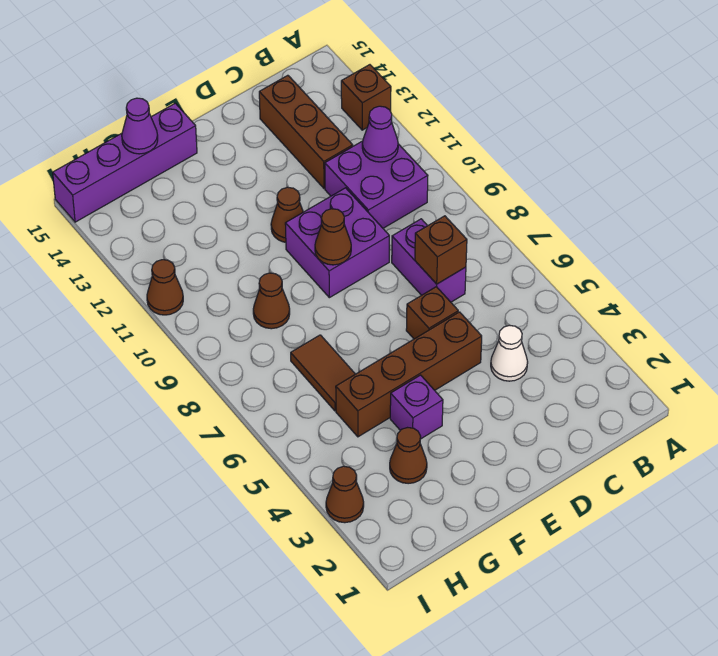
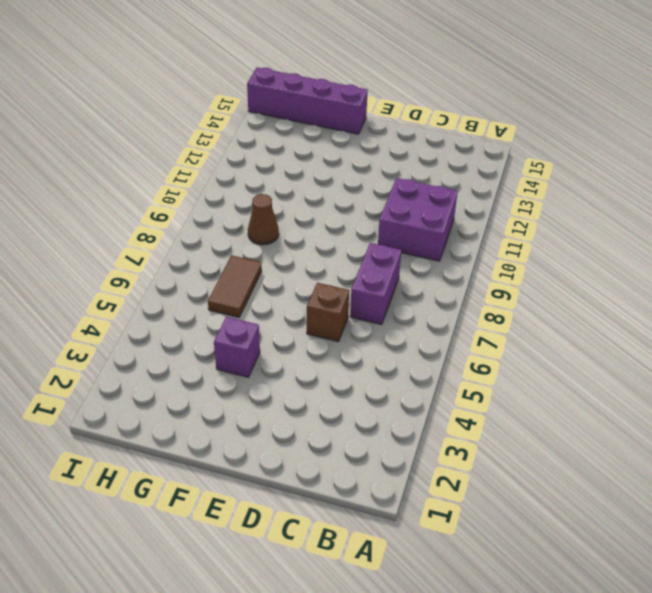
none -> brown brick A13 level 1
none -> white cone C4 level 1
none -> brown brick C12:C14 level 1

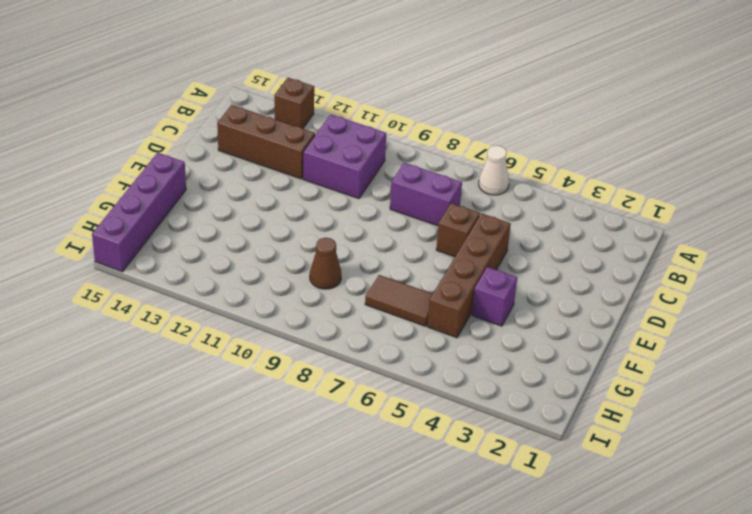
white cone A6 level 1 -> white cone C4 level 1
none -> purple brick D9:E10 level 1
none -> brown cone E11 level 1
none -> brown cone G3 level 1

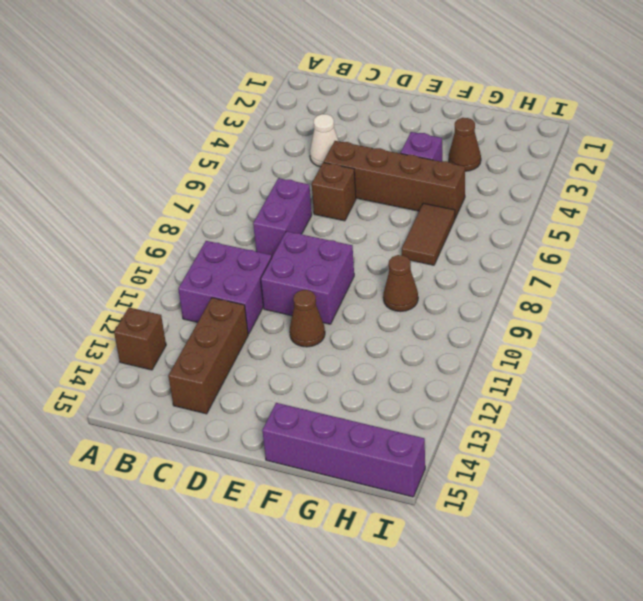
none -> brown cone I3 level 1
none -> brown cone I11 level 1
none -> purple cone B11 level 2

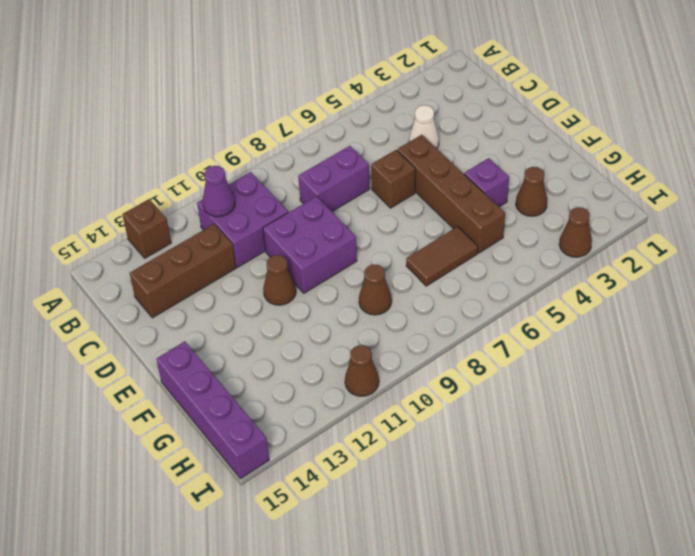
none -> brown brick C7 level 2
none -> brown cone E9 level 2
none -> purple cone G15 level 2

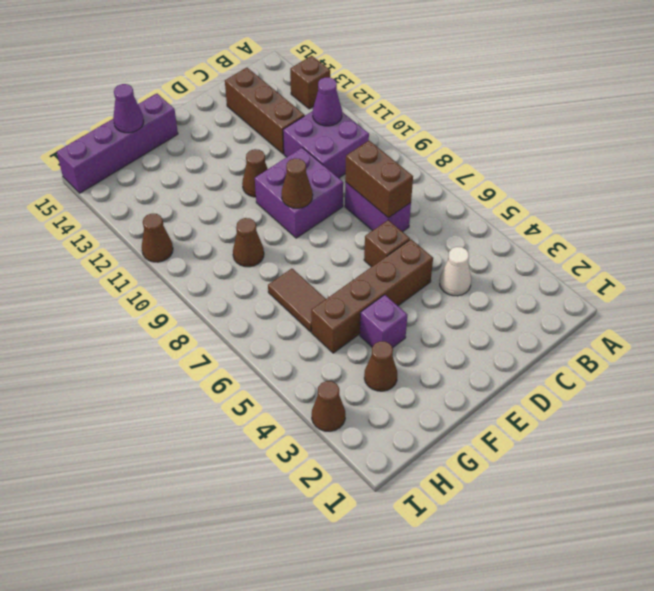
brown brick C7:C8 level 2 -> brown brick C7 level 2

